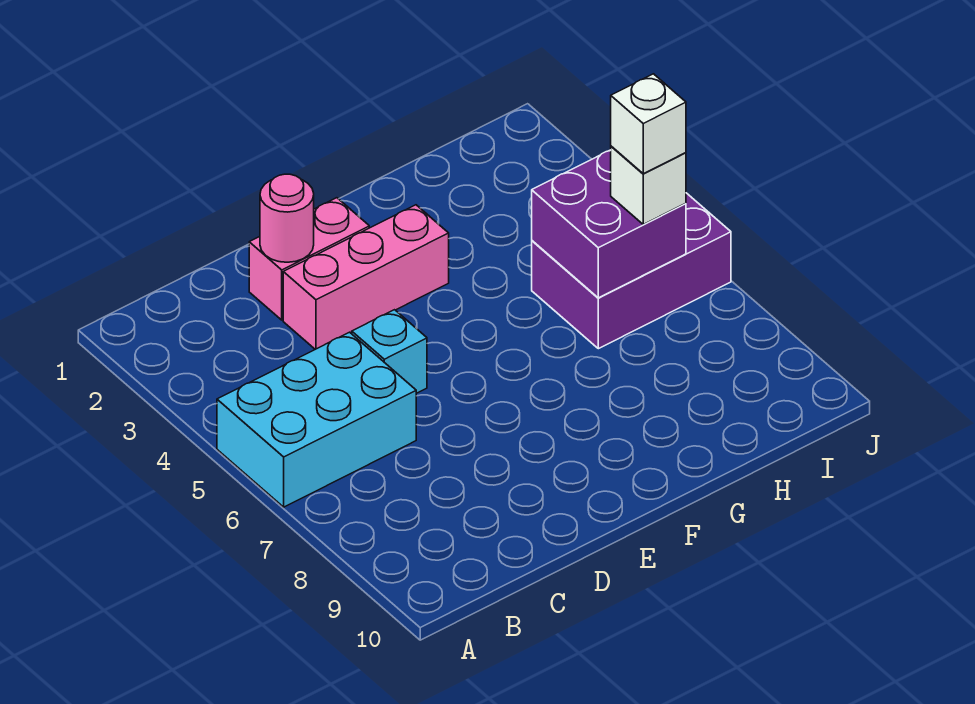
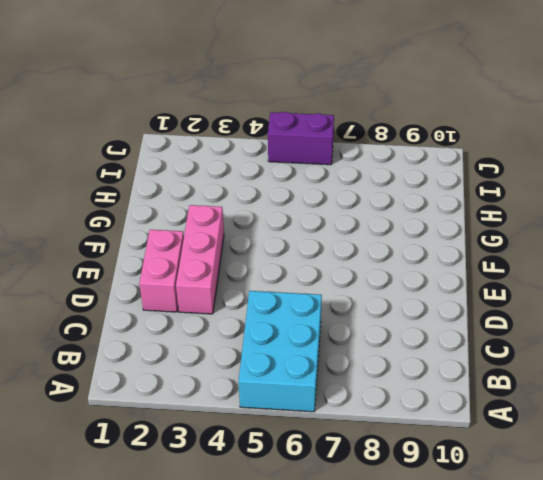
purple brick J5:J6 level 1 -> purple brick H5:J6 level 1
none -> cyan brick D5 level 1
none -> pink round brick D2 level 2

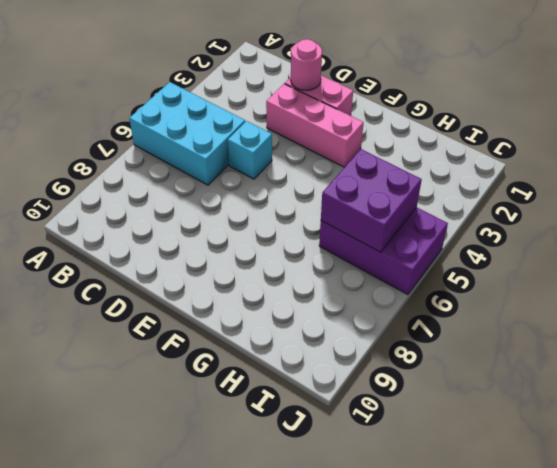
none -> white brick I6 level 3
none -> white brick I6 level 4

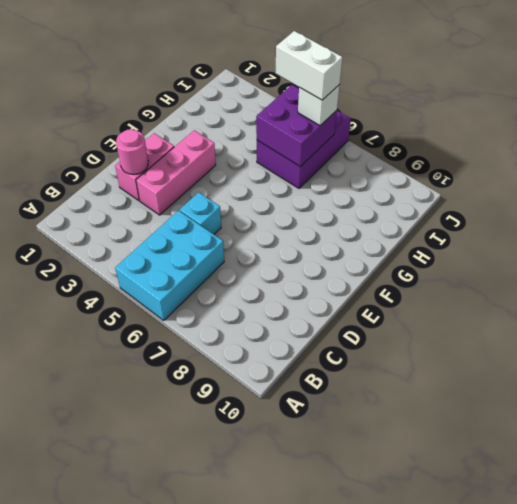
white brick I5:I6 level 4 -> white brick I6 level 4

